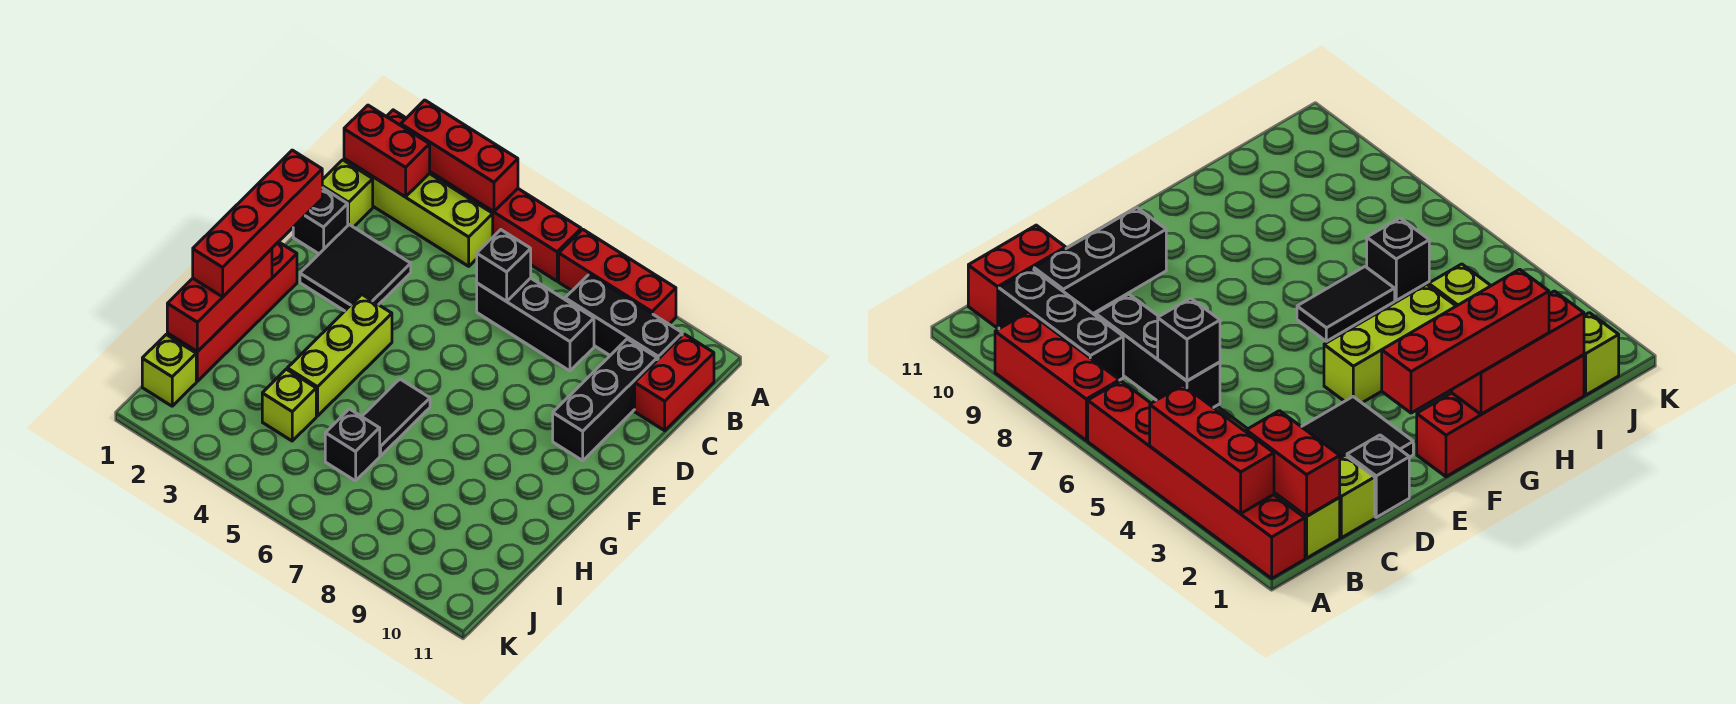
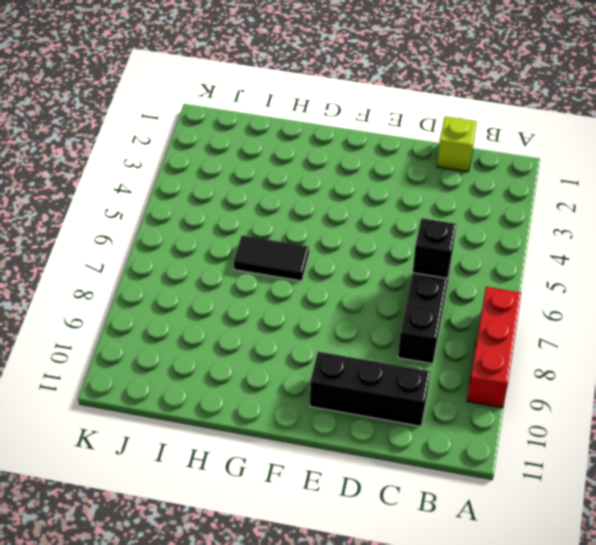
none -> red brick A1:A6 level 1
none -> lime brick B1:B4 level 1
none -> black brick B8:B10 level 1

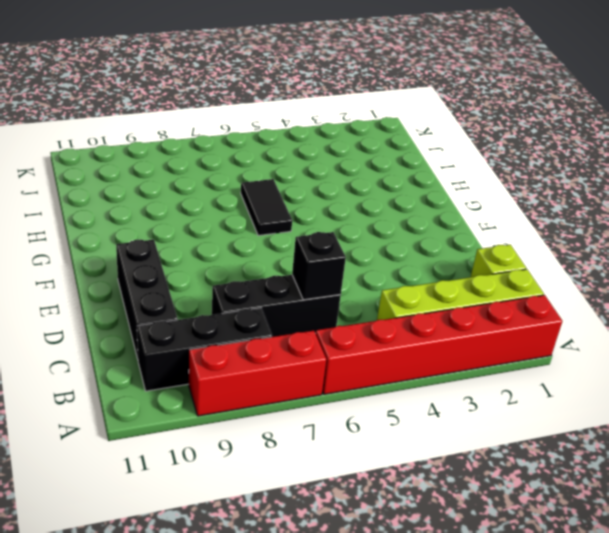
none -> red brick B11:C11 level 1
none -> black brick D1 level 1
none -> black tile D2:E3 level 1

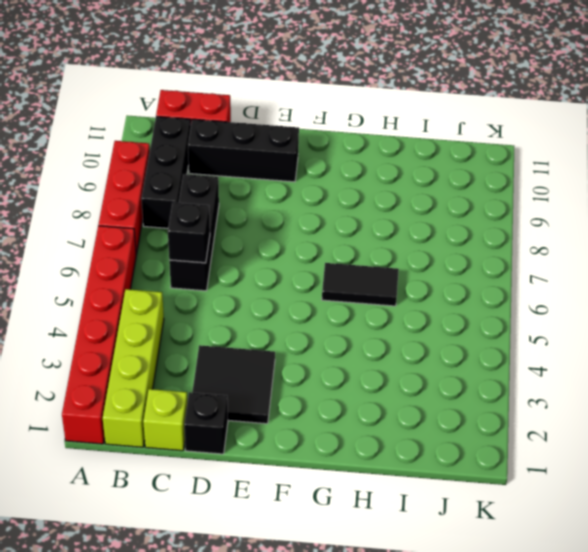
none -> red brick F1:I1 level 1
none -> lime brick F4:H4 level 1
none -> lime brick I4 level 1

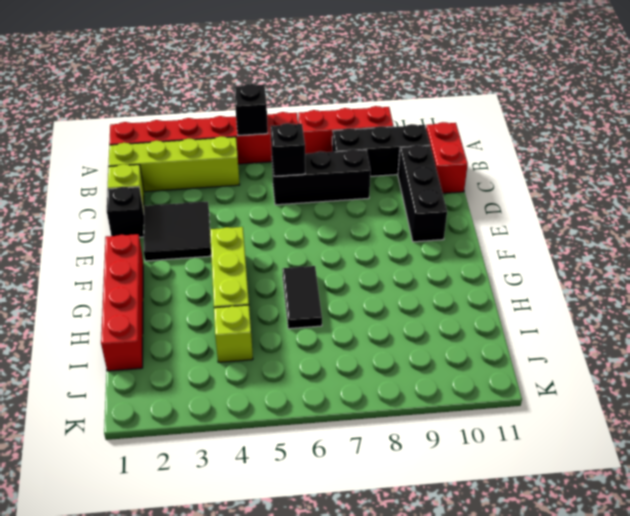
black brick A5 level 2 -> black brick I6 level 1
none -> lime brick J1 level 1
none -> red brick A2:A4 level 2
none -> red brick B1:B2 level 2

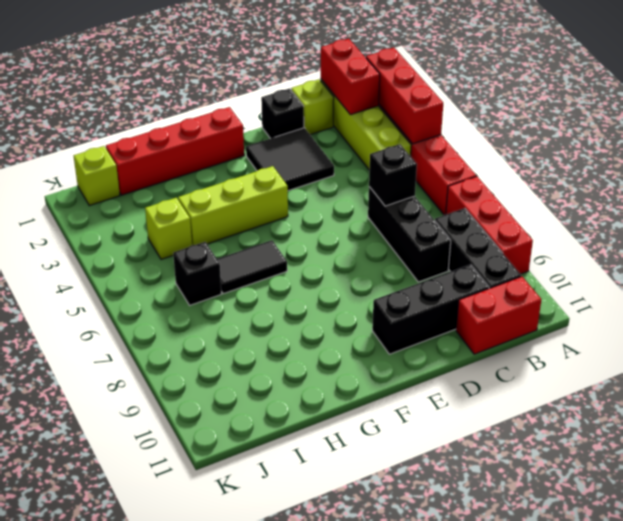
none -> red brick G1:I1 level 2
none -> red brick E1:H1 level 3

